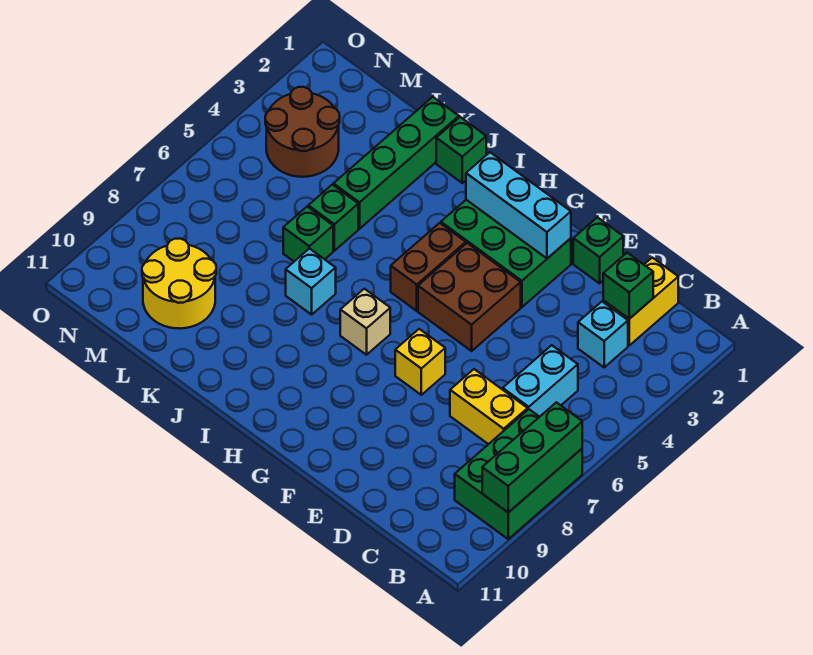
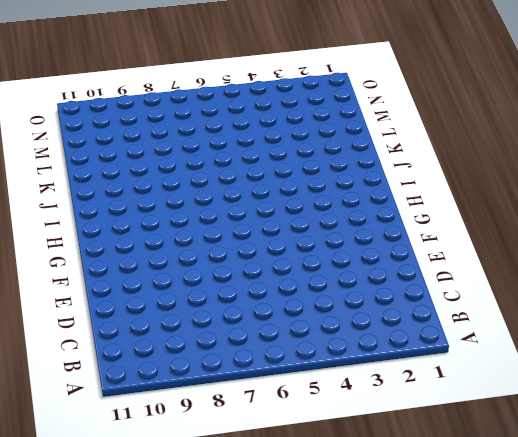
none -> green brick A7:B9 level 1
none -> yellow brick C1:C2 level 1
none -> cyan brick C3 level 1

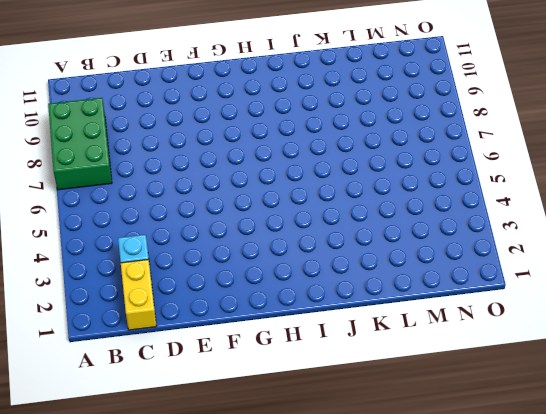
none -> cyan brick C5:C6 level 1
none -> yellow brick C7:D7 level 1
none -> green brick E1 level 1

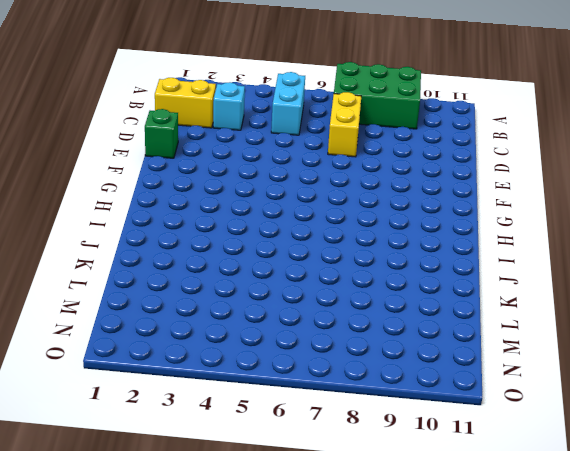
cyan brick B5:C5 level 1 -> cyan brick C5:C6 level 1
none -> green brick F2:H3 level 1
none -> brown brick F4:G5 level 1
none -> yellow brick F7 level 1

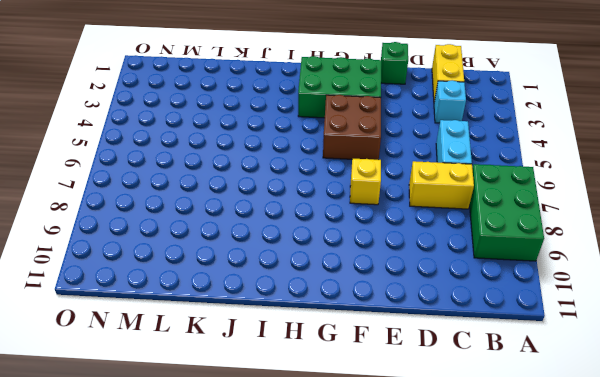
none -> brown brick H4:H5 level 1
none -> tan brick H7 level 1
none -> green brick J1 level 1

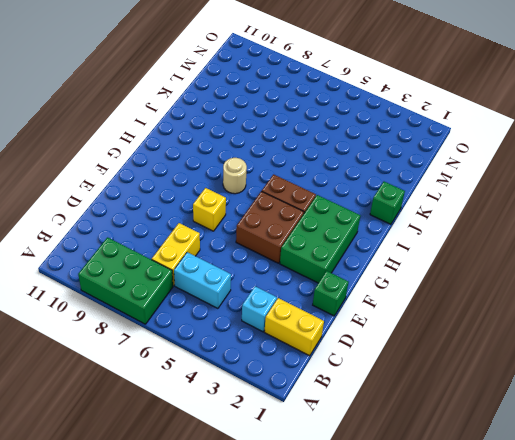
tan round brick H7 level 1 -> tan brick H7 level 1
none -> cyan brick J7 level 1
none -> green brick K1:K4 level 1
none -> green brick K5 level 1

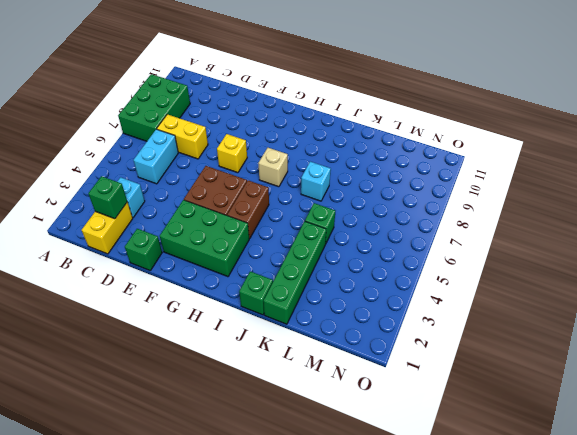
none -> green brick K6 level 1
none -> yellow round brick L9:M10 level 1
none -> brown round brick M3:N4 level 1

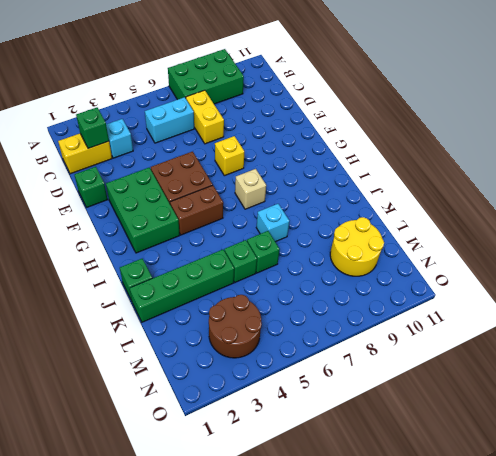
none -> green brick A7:A9 level 2
none -> cyan brick F2:H2 level 2

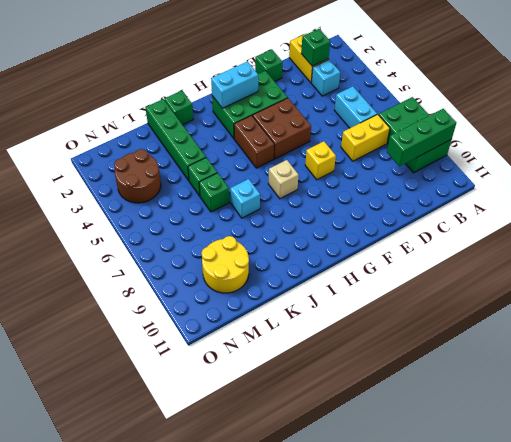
green brick A9:C9 level 2 -> green brick A7:A9 level 2
cyan brick G2:H2 level 2 -> cyan brick F2:H2 level 2

